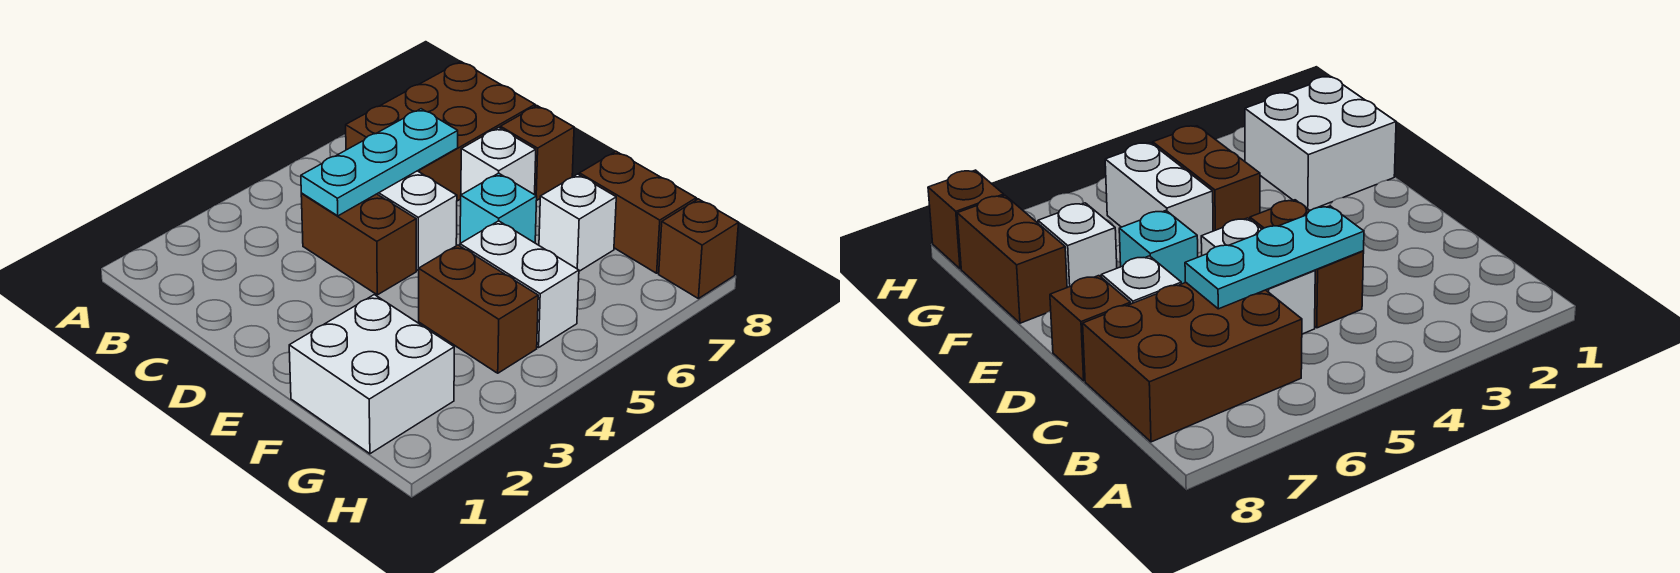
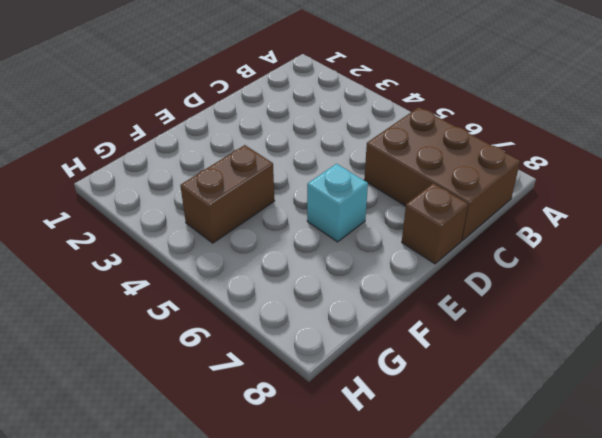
none -> brown brick C4:D4 level 1
none -> white brick C5:D5 level 1
none -> white brick D7 level 1

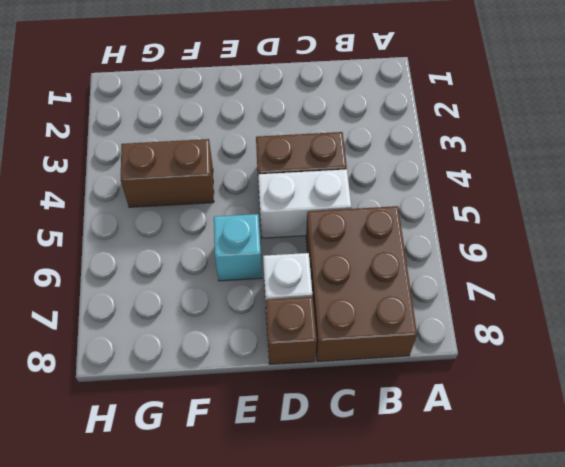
none -> white brick F1:G2 level 1
none -> white brick F5:G5 level 1
none -> white brick F7 level 1

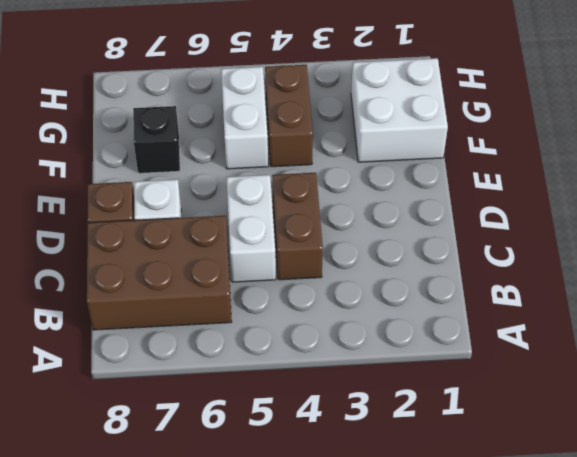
black brick F7 level 1 -> white brick F7 level 1
none -> cyan brick E6 level 1
none -> brown brick F8:G8 level 1
none -> brown brick H8 level 1

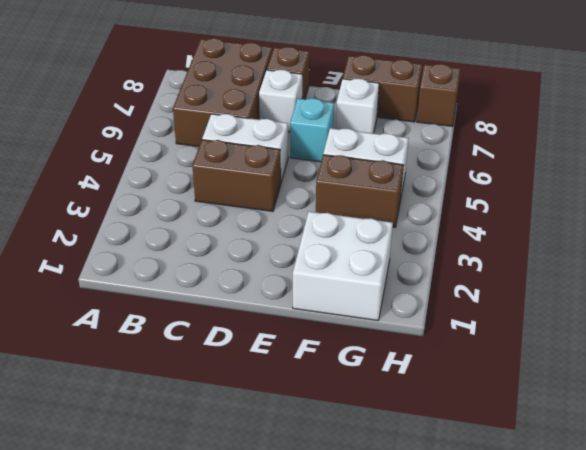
none -> cyan plate C4:C6 level 2

